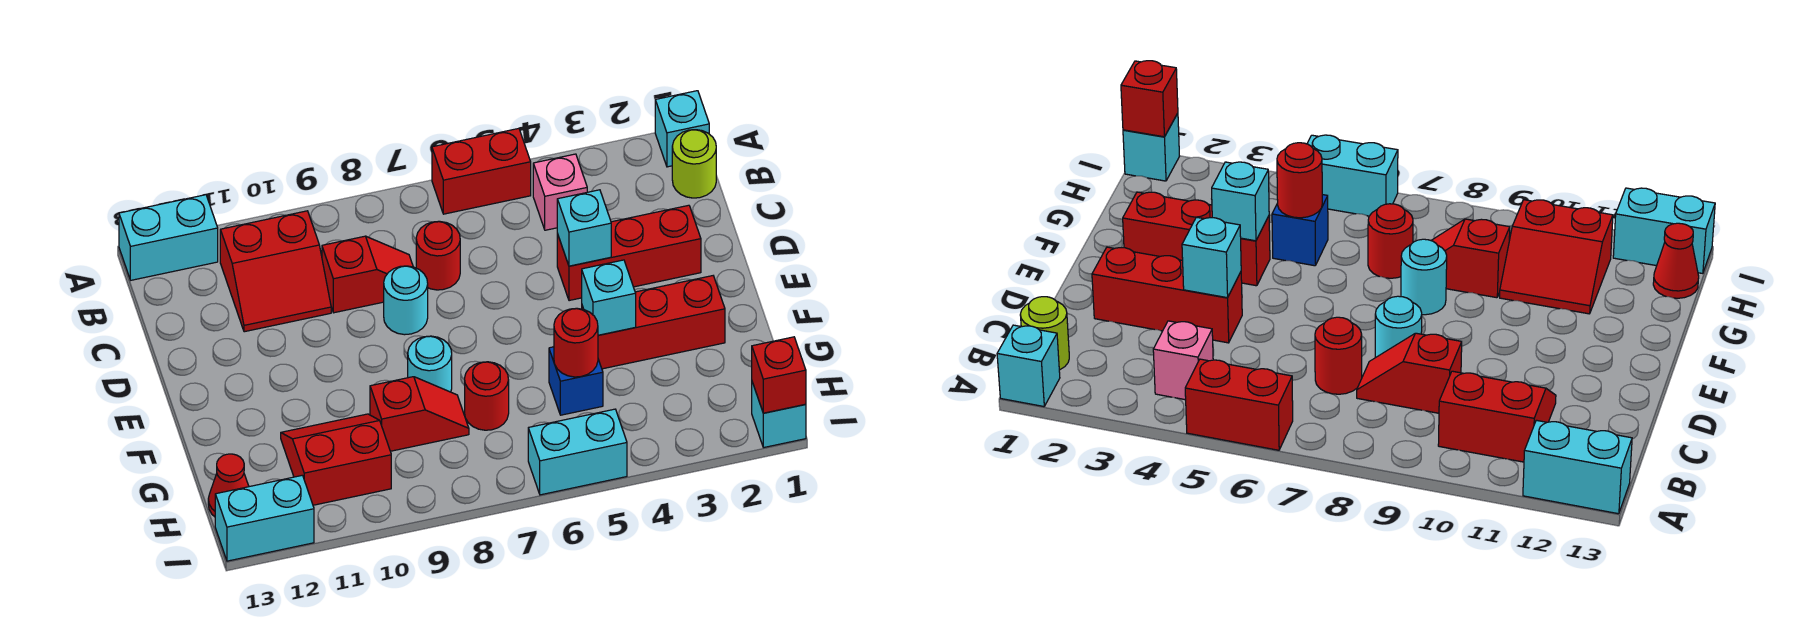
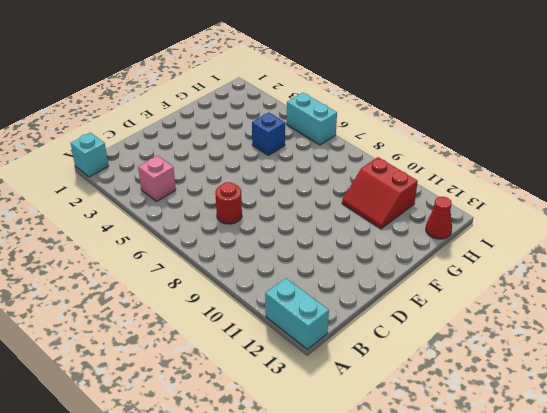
none -> red brick A5:A6 level 1
none -> lime round brick B1 level 1
none -> red slope B10:C11 level 1 top B

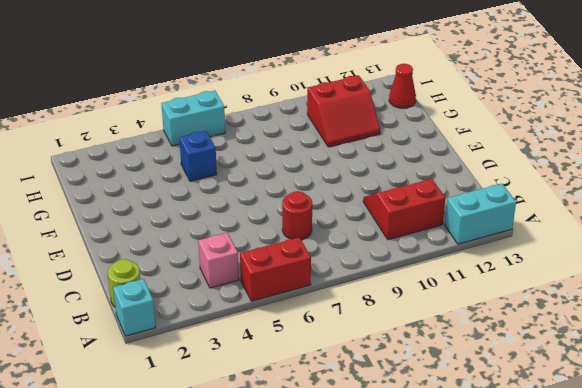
none -> red slope C8:C9 level 1 top 9
none -> red brick D2:D4 level 1
none -> cyan round brick D8 level 1

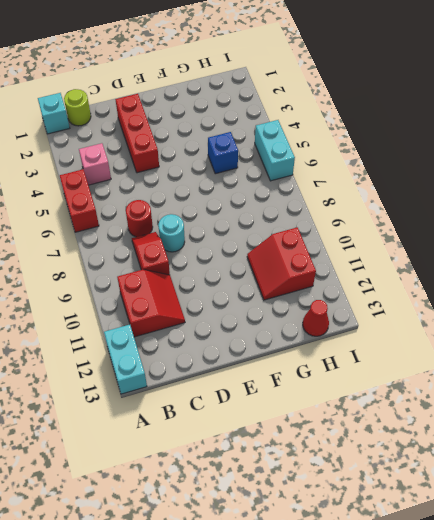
none -> red brick F2:F4 level 1
none -> cyan round brick F8 level 1
none -> red round brick G7 level 1

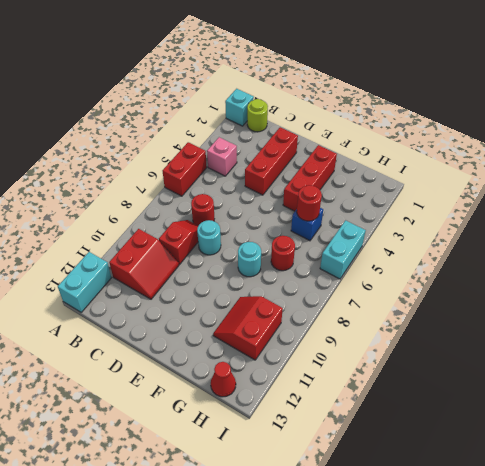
none -> red slope G8:G9 level 1 top 9
none -> cyan brick I1 level 1
none -> cyan brick I12:I13 level 1

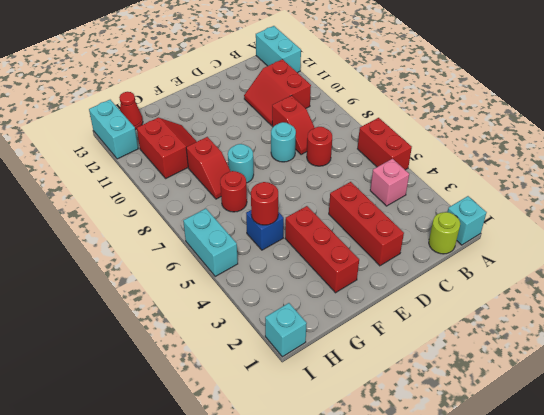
none -> cyan brick D4 level 2
none -> cyan brick F4 level 2
none -> red brick I1 level 2

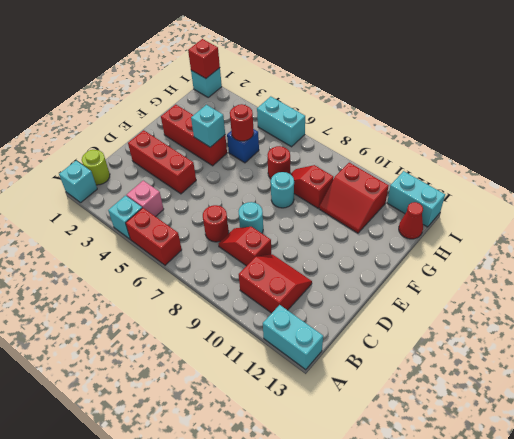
cyan brick A4 level 1 -> cyan brick D4 level 2

